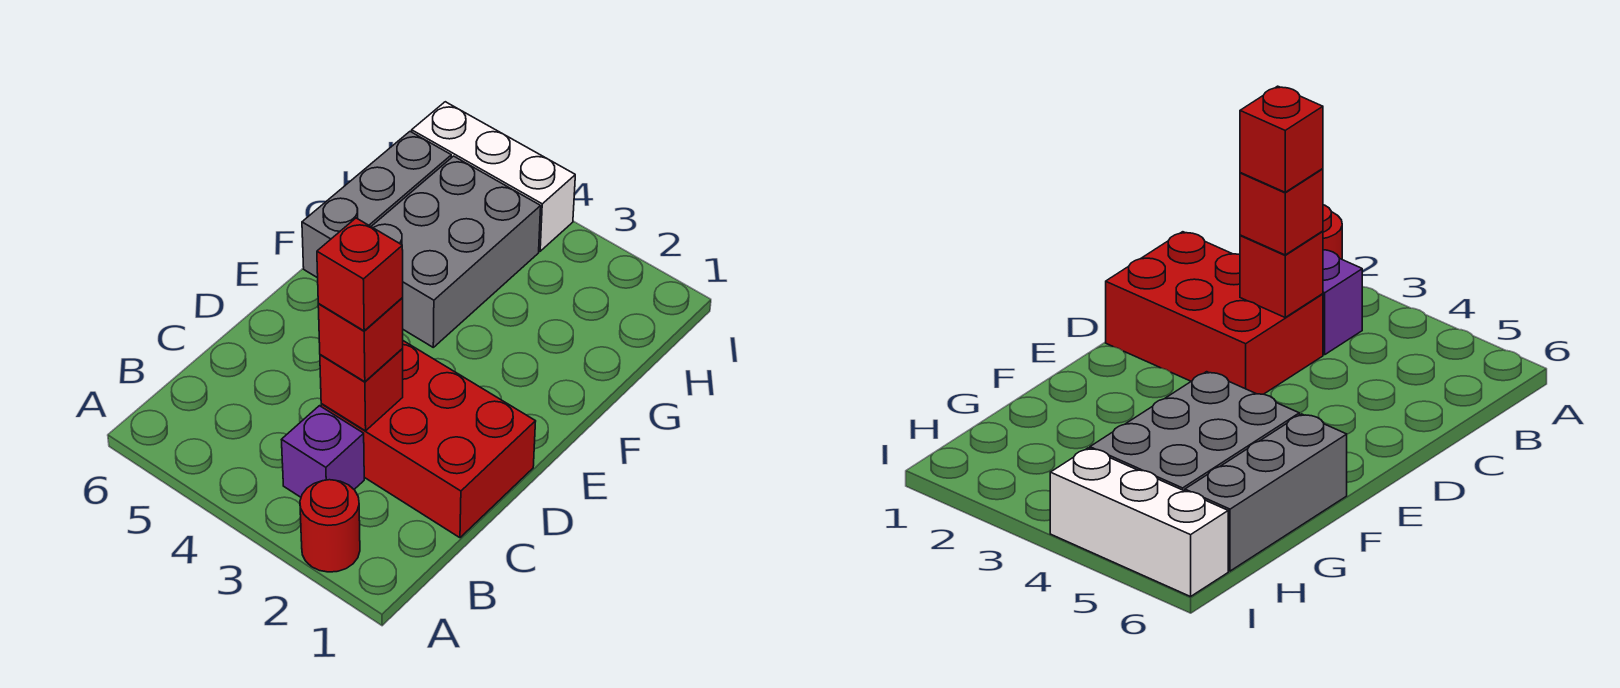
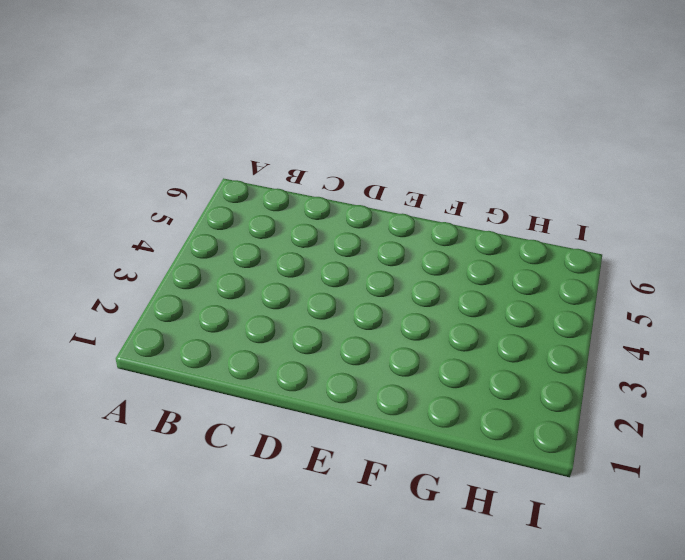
none -> red round brick A2 level 1
none -> purple brick B3 level 1

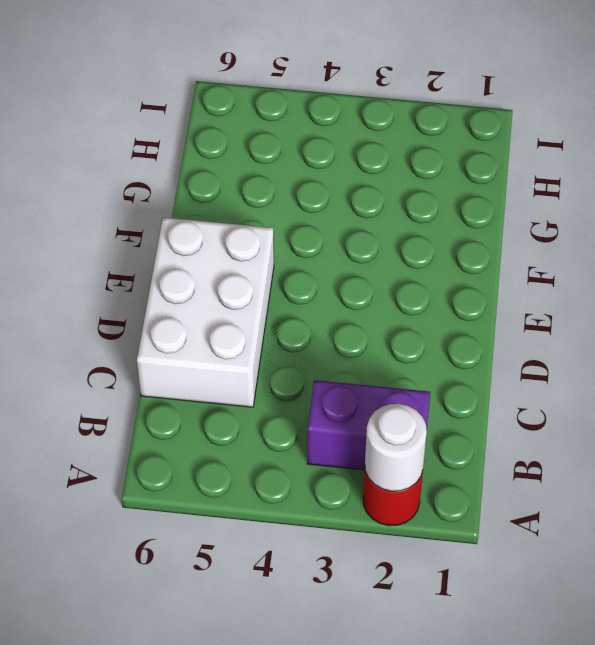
white round brick A2 level 2 -> none
purple brick B2:B3 level 1 -> purple brick B3 level 1
white brick C5:E6 level 1 -> none
none -> red brick C1:D3 level 1
none -> grey brick F4:H5 level 1

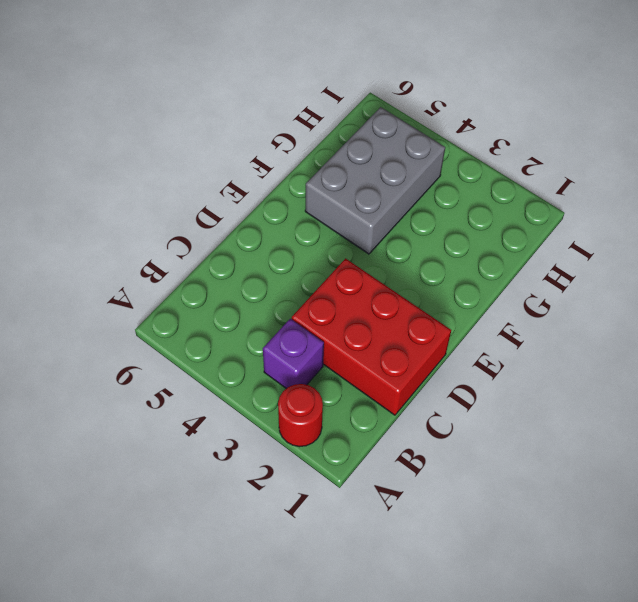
none -> grey brick F6:H6 level 1
none -> white brick I4:I6 level 1

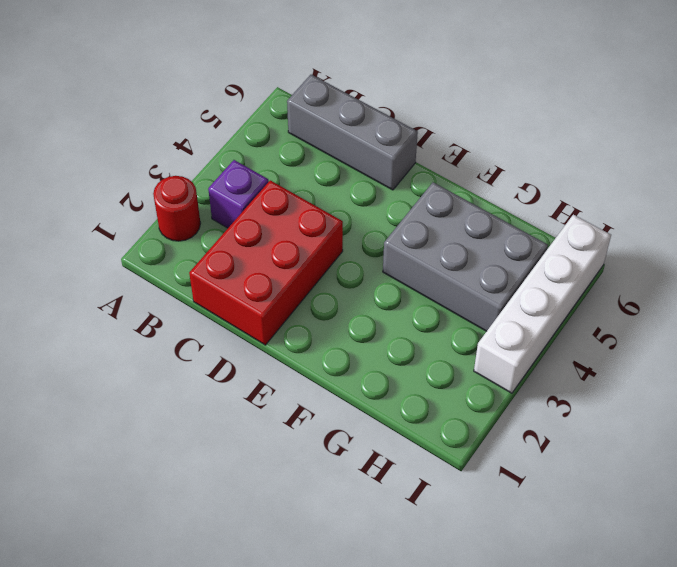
grey brick B6:D6 level 1 -> grey brick F6:H6 level 1
white brick I3:I6 level 1 -> white brick I4:I6 level 1
none -> red brick C3 level 2
none -> red brick C3 level 3

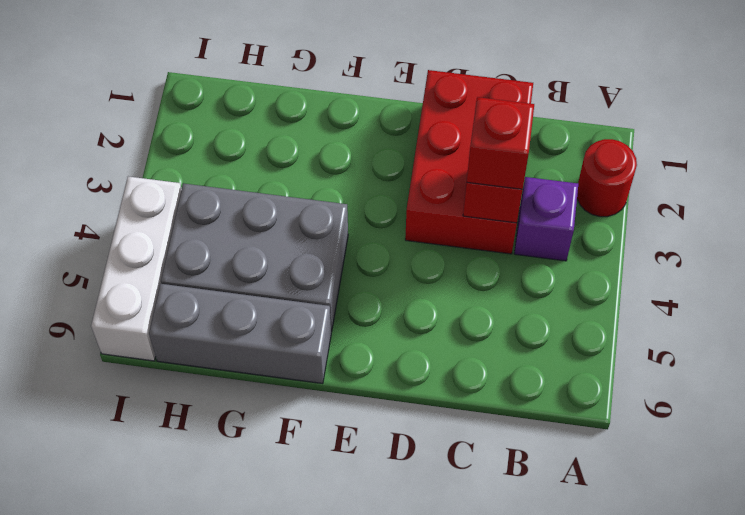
none -> red brick C3 level 4

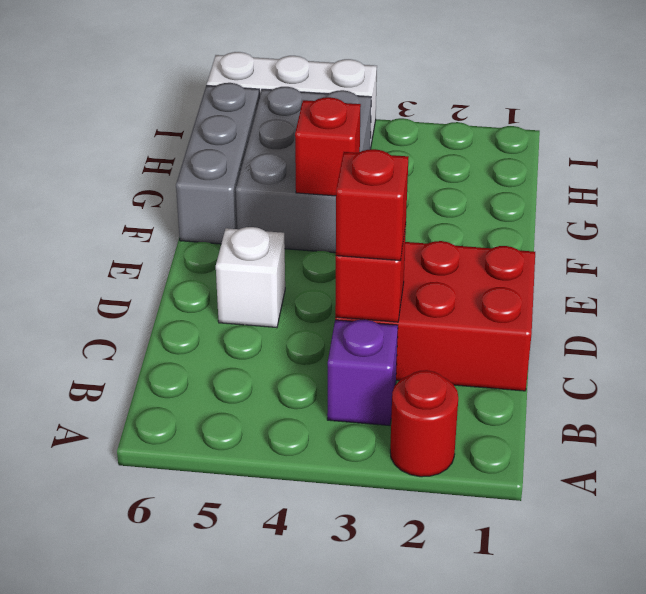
white brick D5 level 1 -> none
red brick F4 level 2 -> red brick C3 level 4

